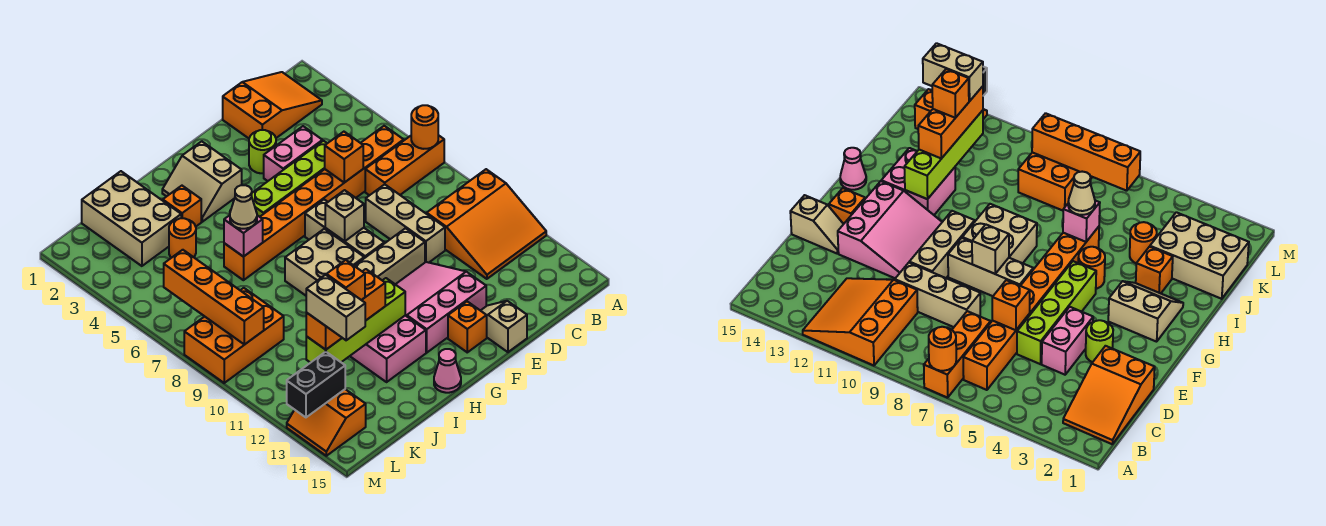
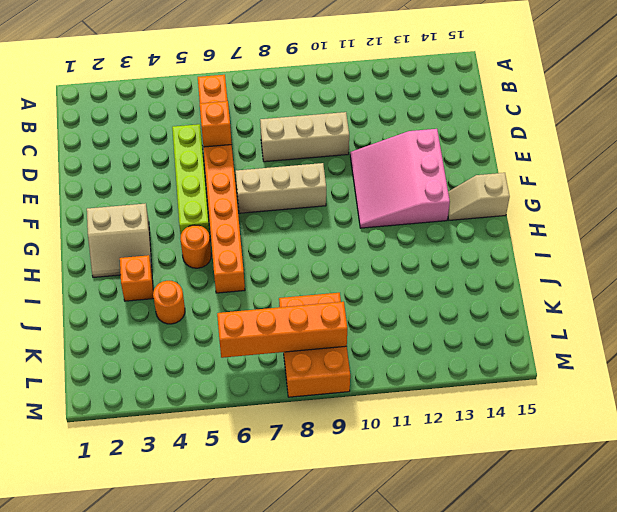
tan slope G14:G15 level 1 top 15 -> tan slope E14:E15 level 1 top 15
none -> orange brick A7:C7 level 1
none -> orange slope A10:C12 level 1 top 10
none -> orange slope B1:D2 level 1 top D
none -> pink brick D4:E4 level 1

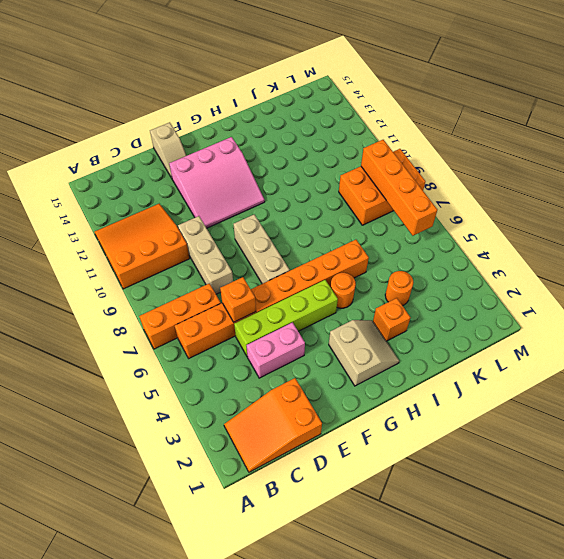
none -> lime round brick E3 level 1
none -> tan brick E10:G10 level 1
none -> orange brick F14 level 1
none -> tan brick G8:H9 level 1

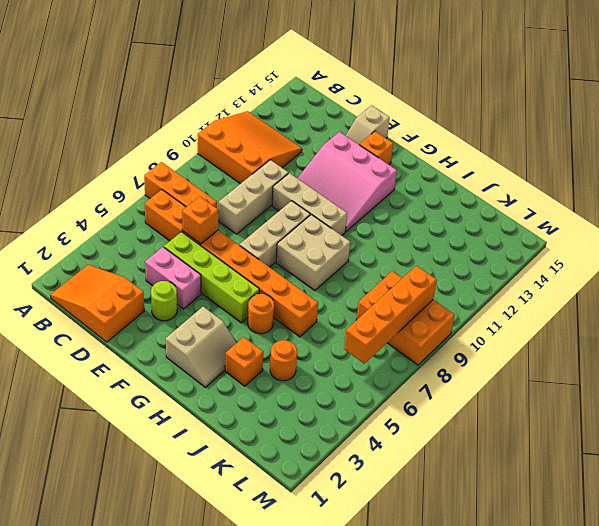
none -> pink brick H12:I13 level 1
none -> pink cone H15 level 1
none -> tan brick J1:K3 level 1
none -> orange slope L13:M14 level 1 top L

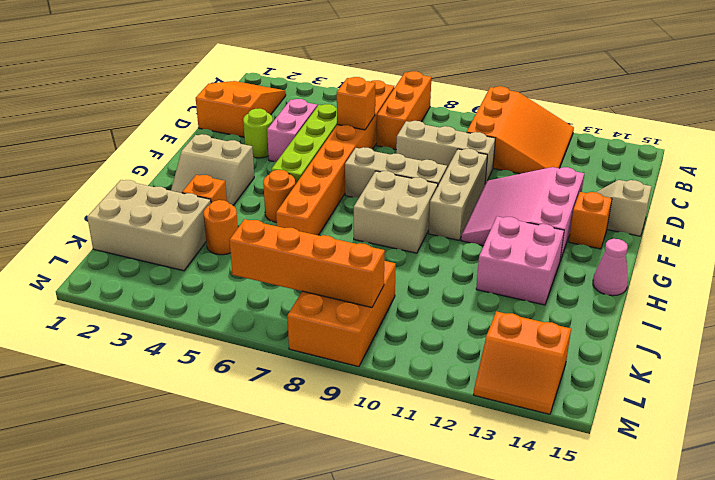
none -> orange round brick A7 level 2
none -> tan brick F8 level 2
none -> lime brick H12:K12 level 2
none -> pink brick I6 level 2

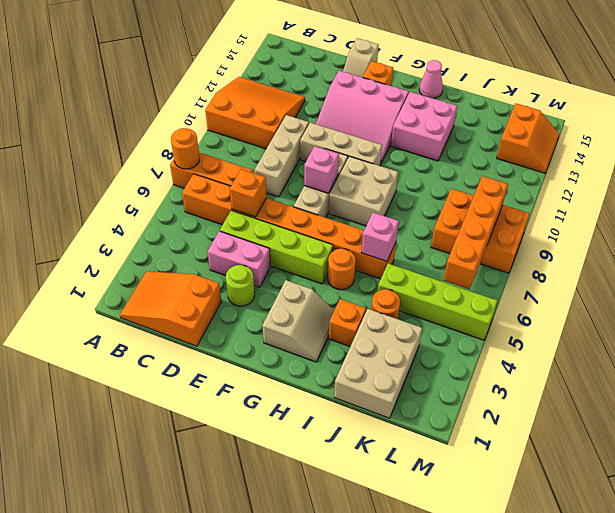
pink brick F8 level 2 -> tan brick F8 level 2
lime brick J5:M5 level 1 -> lime brick H12:K12 level 2
none -> black brick L13:M13 level 2
none -> tan cone I6 level 3
none -> orange brick I12:K12 level 3
none -> orange brick J12 level 4

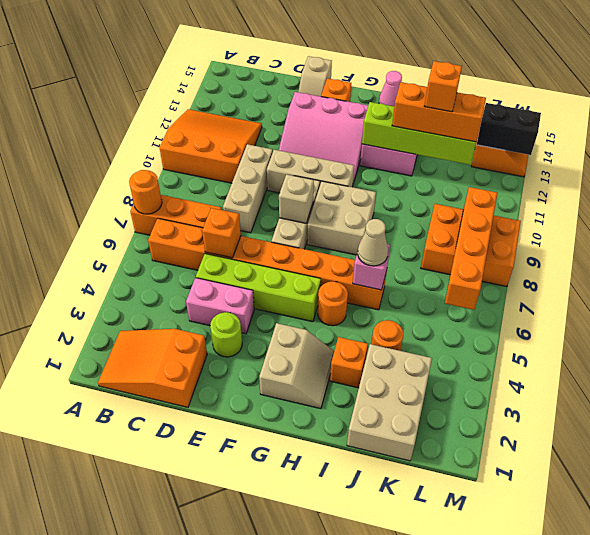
none -> tan brick K12:K13 level 4

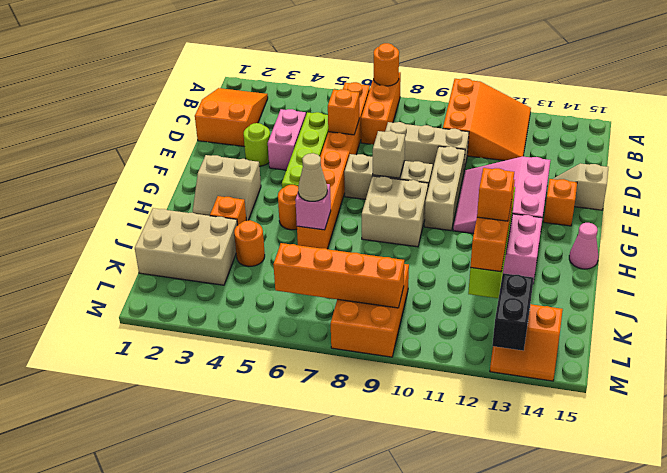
none -> tan brick K12:K13 level 4

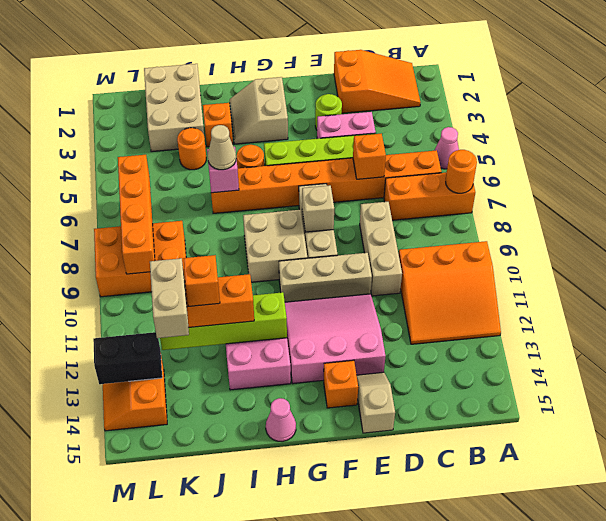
pink cone A5 level 1 -> none

